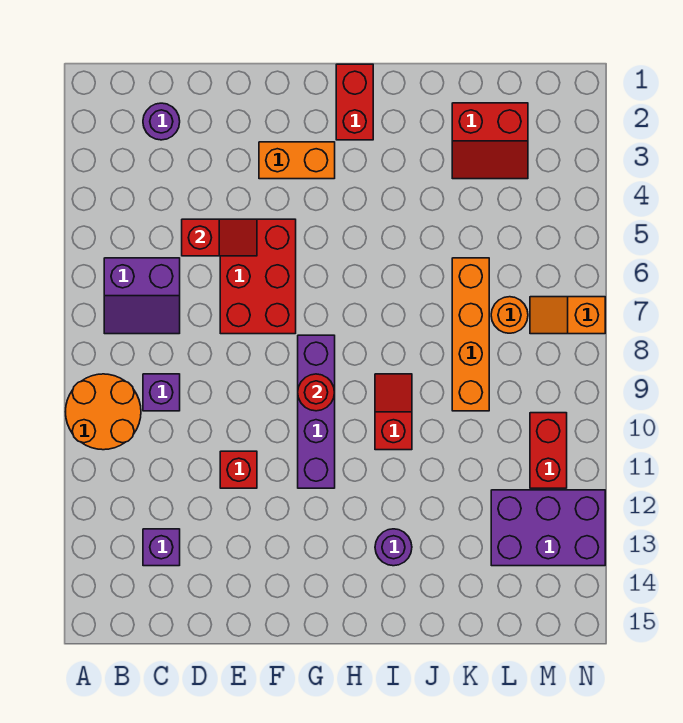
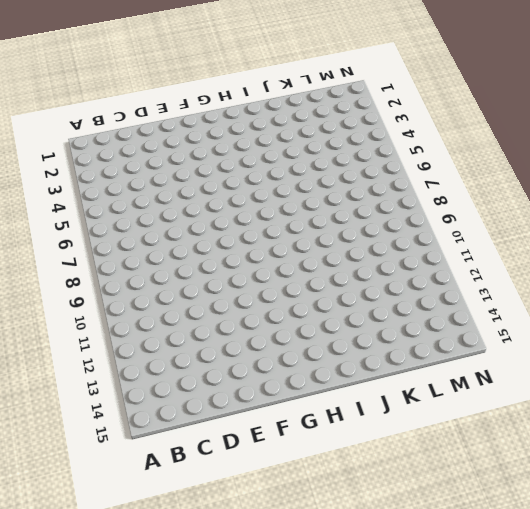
none -> orange round brick A9:B10 level 1
none -> purple slope B6:C7 level 1 top 6
none -> purple round brick C2 level 1

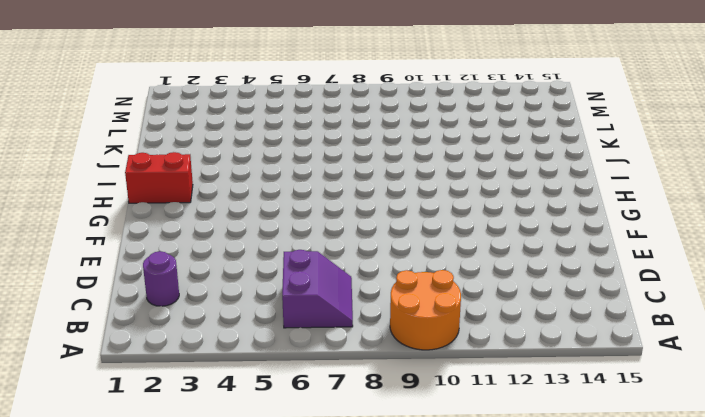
none -> purple brick C9 level 1
none -> purple brick C13 level 1
none -> red brick E5:F7 level 1

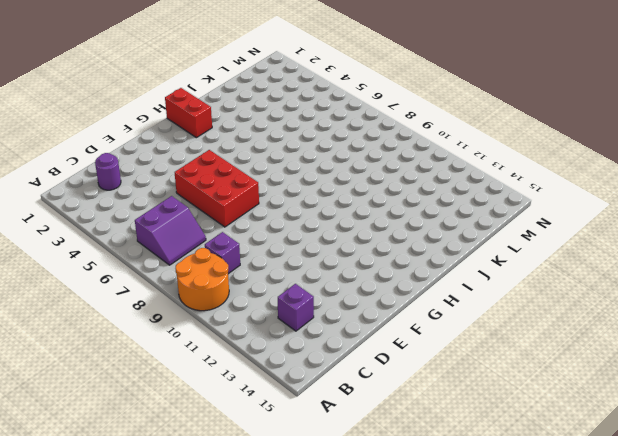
none -> red brick E11 level 1
none -> orange brick F3:G3 level 1
none -> purple brick G8:G11 level 1

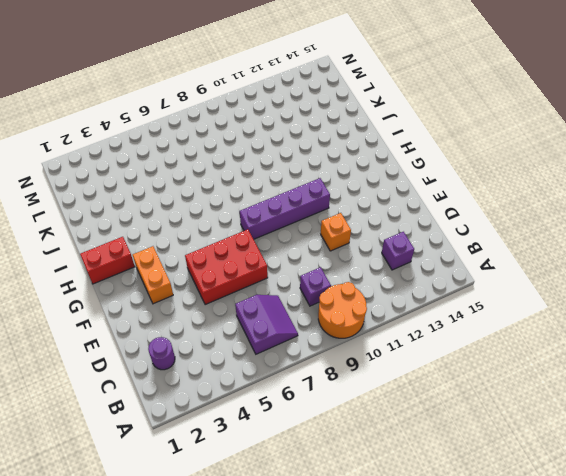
orange brick E11 level 1 -> red brick E11 level 1
none -> red slope I9:I10 level 1 top 10
none -> purple round brick I13 level 1
none -> red slope K2:L3 level 1 top 2

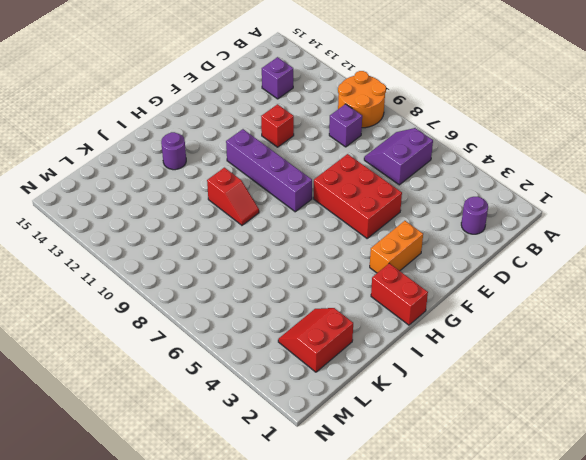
none -> orange brick K6:K9 level 1
none -> orange round brick L7 level 1
none -> purple brick L12:N13 level 1

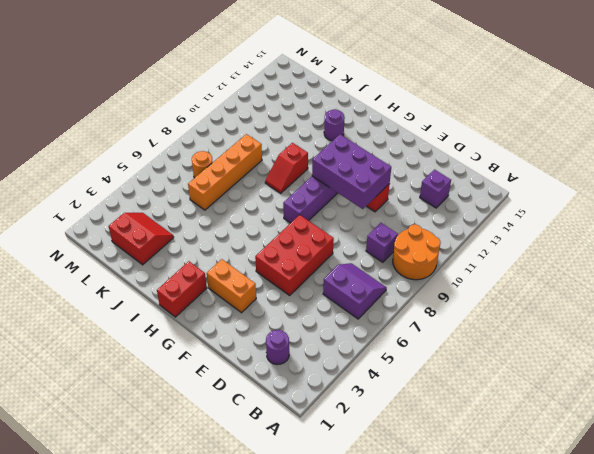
purple brick E10:G11 level 2 -> purple brick L12:N13 level 1
none -> orange slope M7:N7 level 1 top N
none -> red brick M10:M11 level 1
none -> red slope D5:E5 level 2 top D

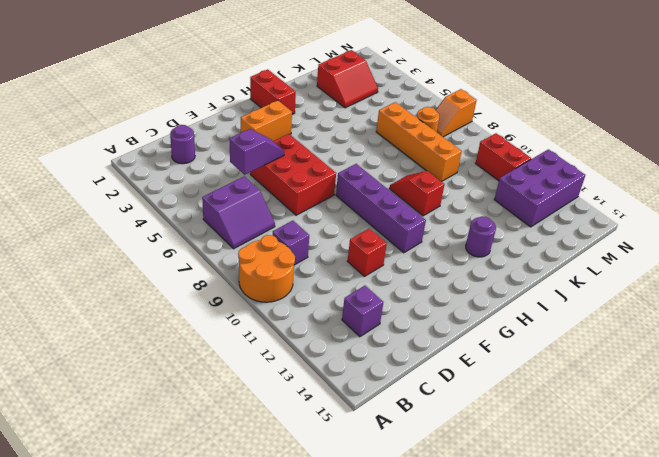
purple slope D5:E5 level 2 top D -> red slope D5:E5 level 2 top D
none -> red round brick G9 level 2

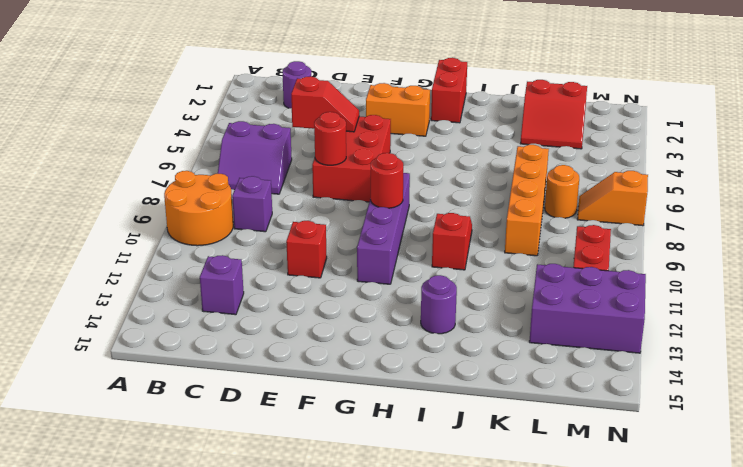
red round brick E7 level 2 -> none

